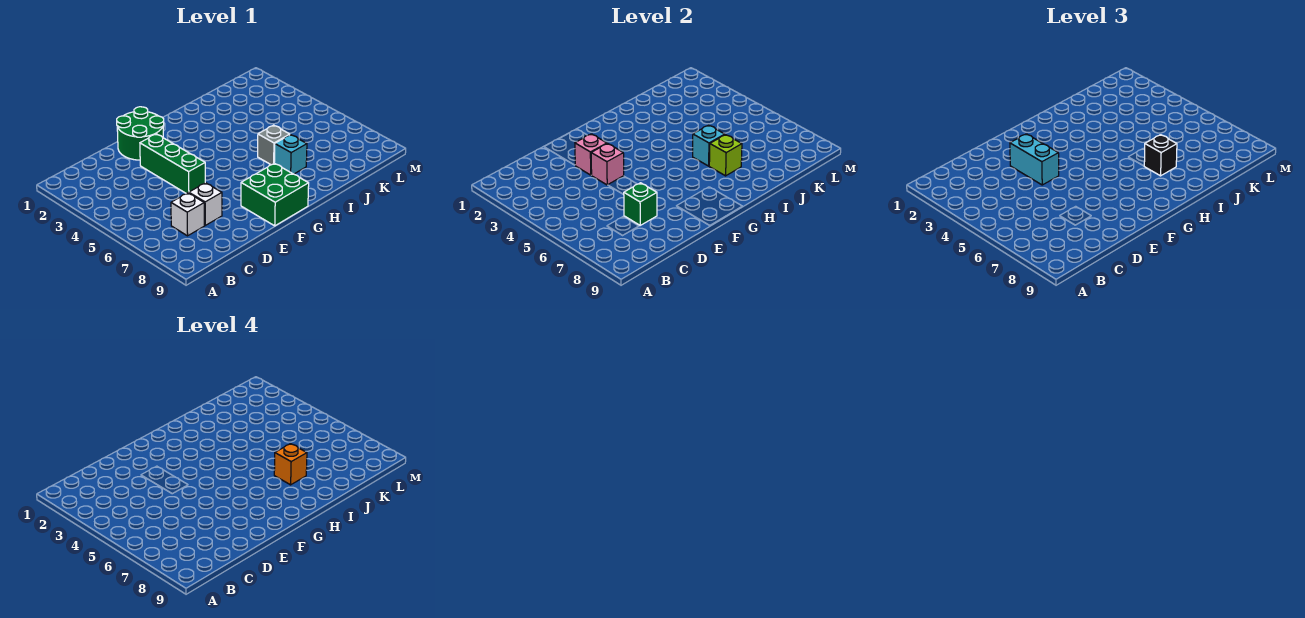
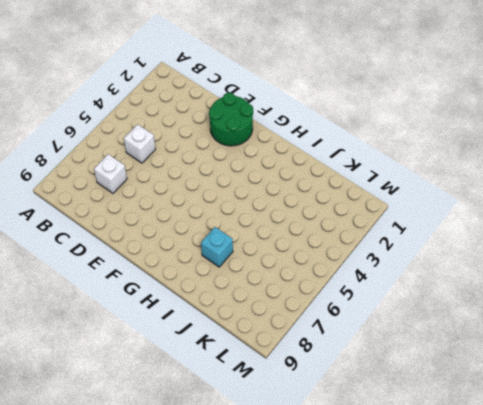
white brick C5 level 1 -> white brick D7 level 1
none -> green brick E3:E5 level 1
none -> green brick F8:G9 level 1
none -> grey brick I6 level 1

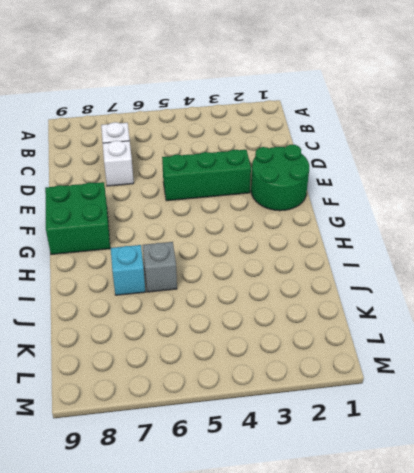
none -> green brick D7 level 2
none -> pink brick E3 level 2
none -> pink brick E4 level 2

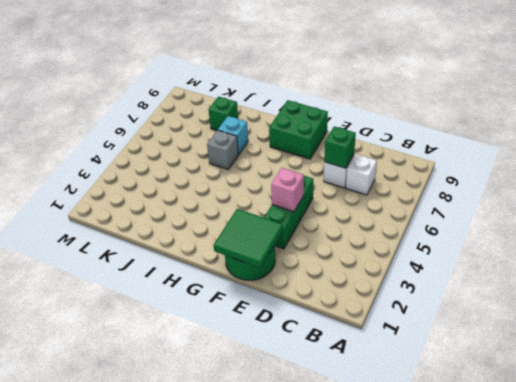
green tile E1:F2 level 2 -> none
green brick J8 level 1 -> none
none -> pink brick E3 level 2
none -> cyan brick I6 level 2
none -> lime brick I7 level 2

